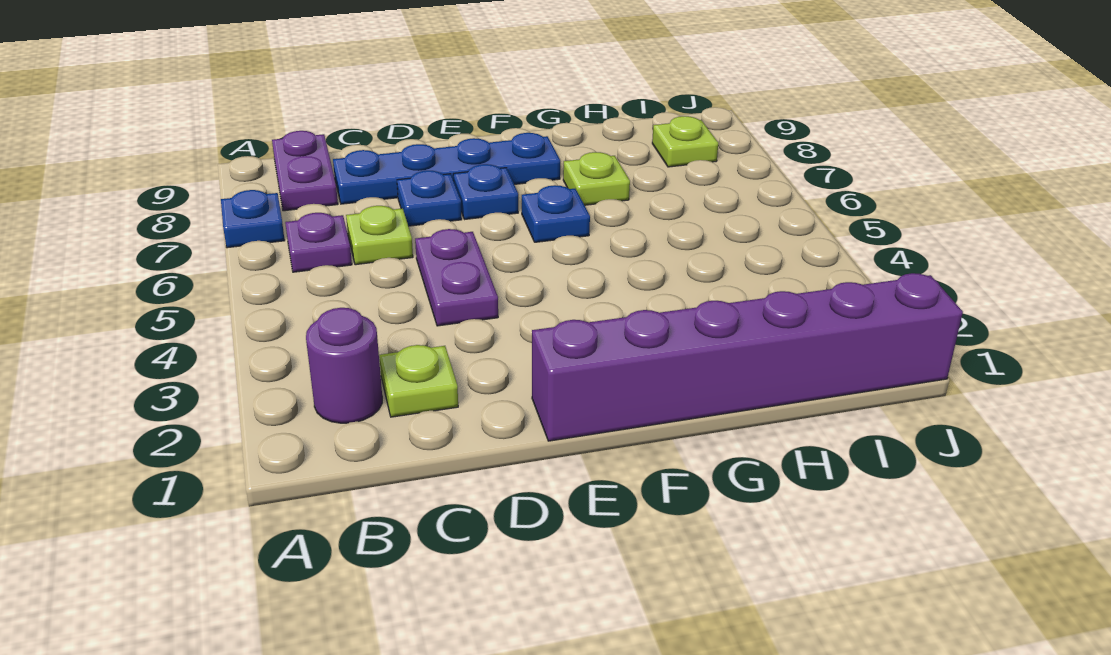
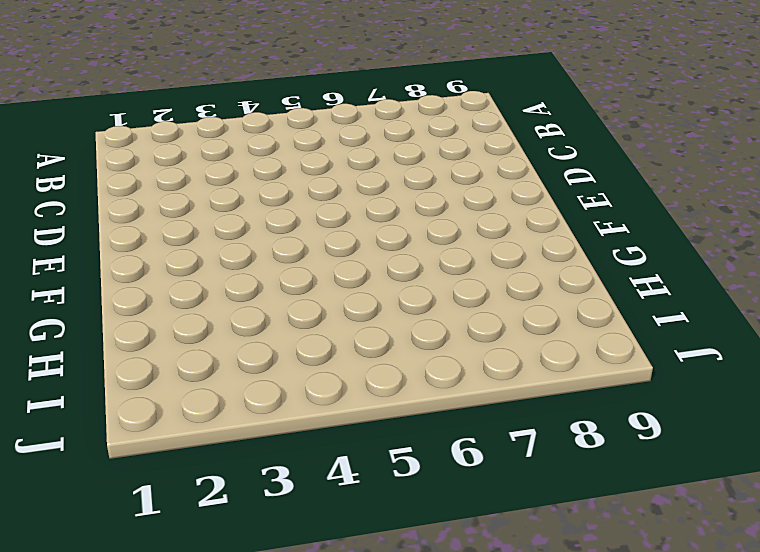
none -> blue plate A7 level 1
none -> purple round brick B2 level 1
none -> purple plate B6 level 1

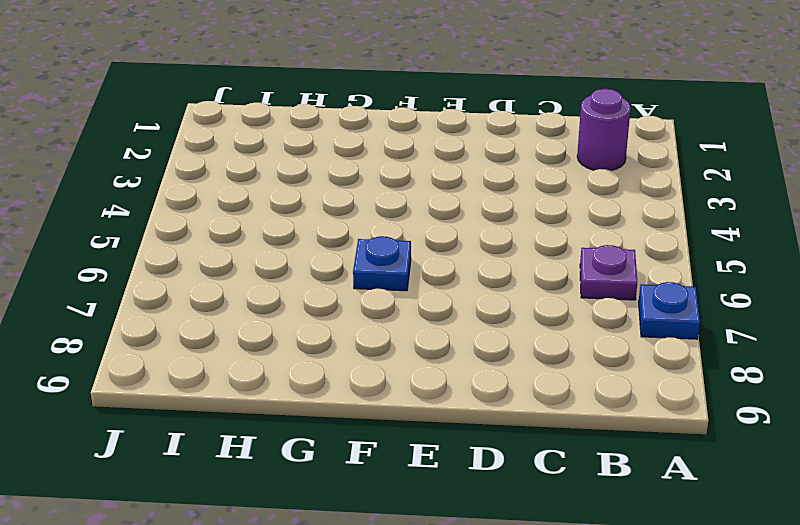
none -> purple plate B8:B9 level 1
none -> lime plate C2 level 1
none -> lime plate C6 level 1

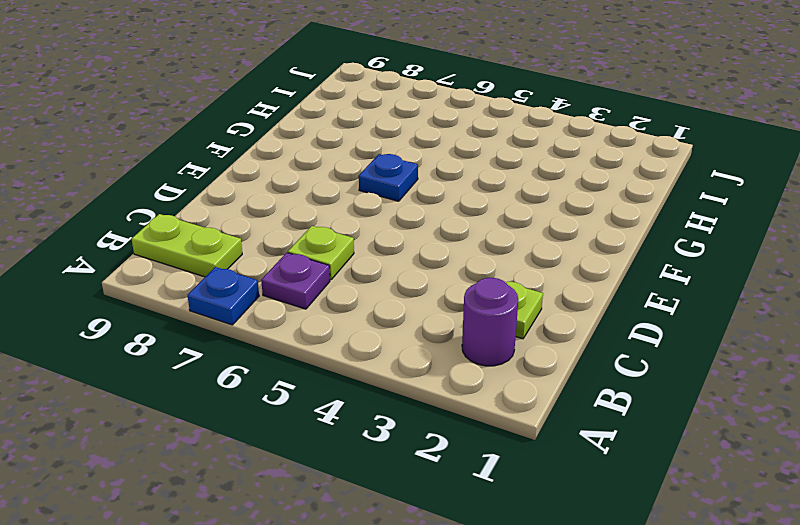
lime plate B8:B9 level 1 -> purple plate B8:B9 level 1
none -> blue plate C8:F8 level 1
none -> purple plate D4:D5 level 1
none -> blue plate D7 level 1

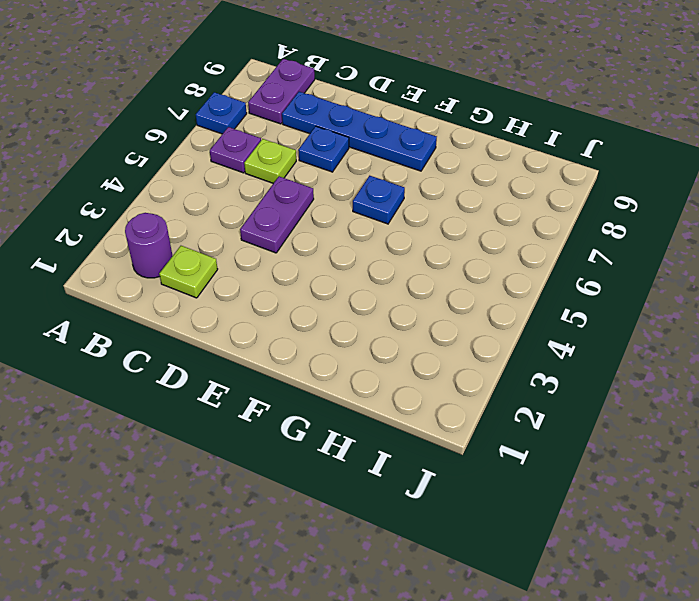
none -> purple brick E1:J1 level 1
none -> blue plate E7 level 1
none -> lime plate G7 level 1

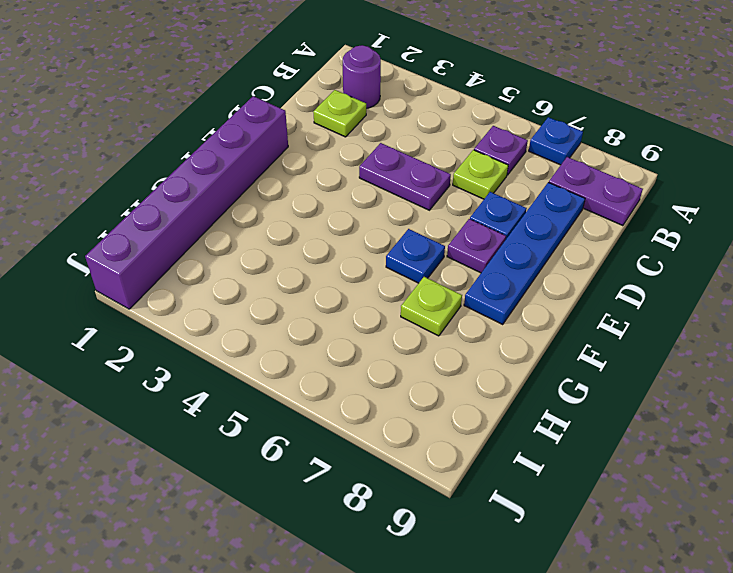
purple plate E7 level 1 -> blue plate E7 level 1
none -> lime plate I8 level 1

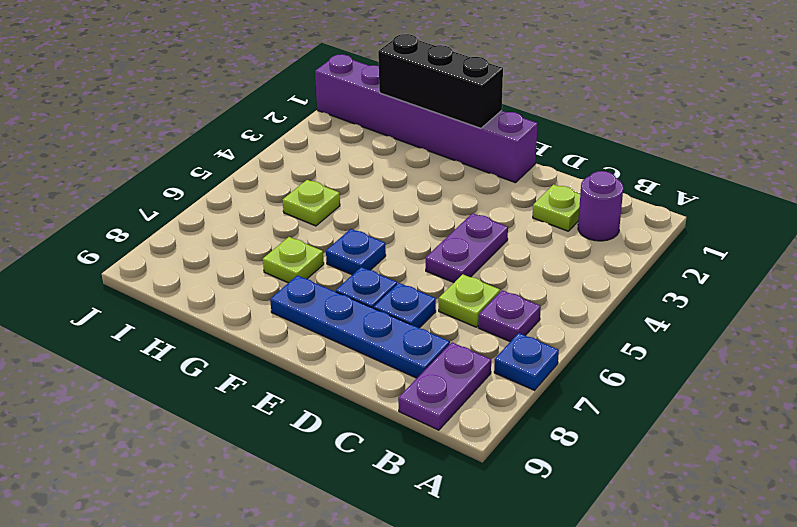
black brick F1:H1 level 2 -> none
lime plate H5 level 1 -> lime plate I8 level 1

